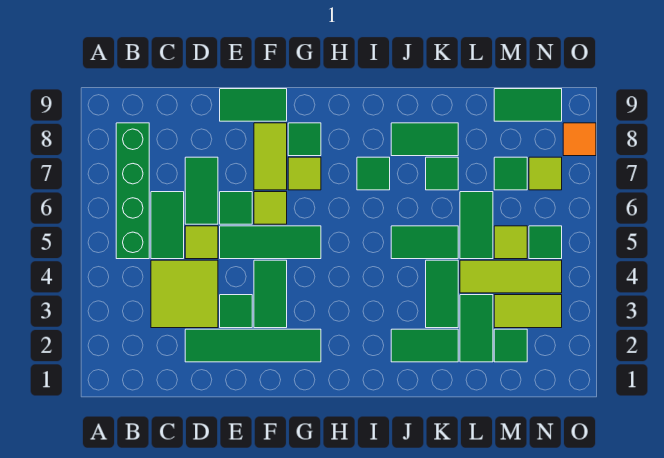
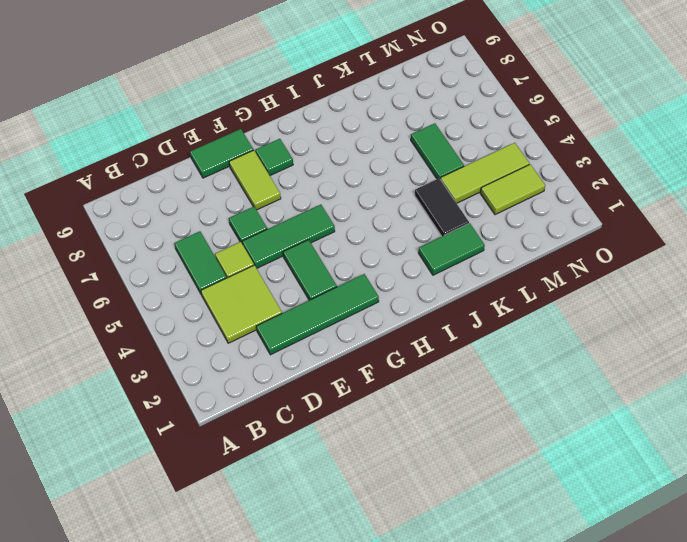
black tile K3:K4 level 1 -> green tile K3:K4 level 1
none -> green brick B5:B8 level 1
none -> green tile D6:D7 level 1
none -> green tile E3 level 1
none -> lime tile F6 level 1

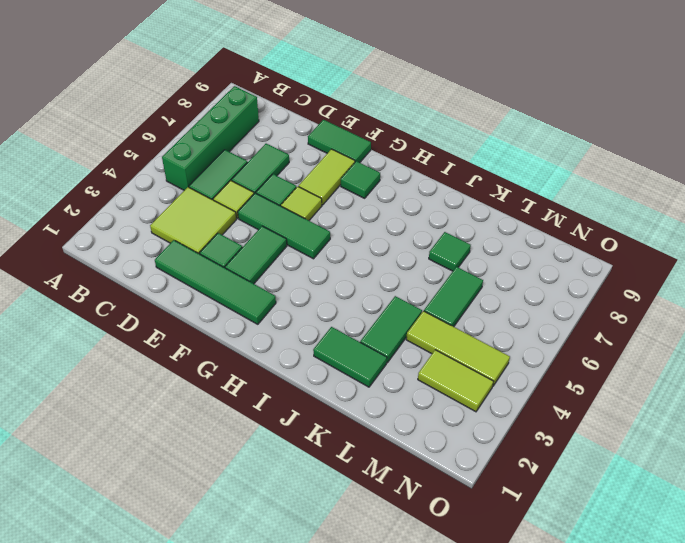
none -> lime tile G7 level 1
none -> green tile I7 level 1
none -> green tile J5:K5 level 1
none -> green tile J8:K8 level 1

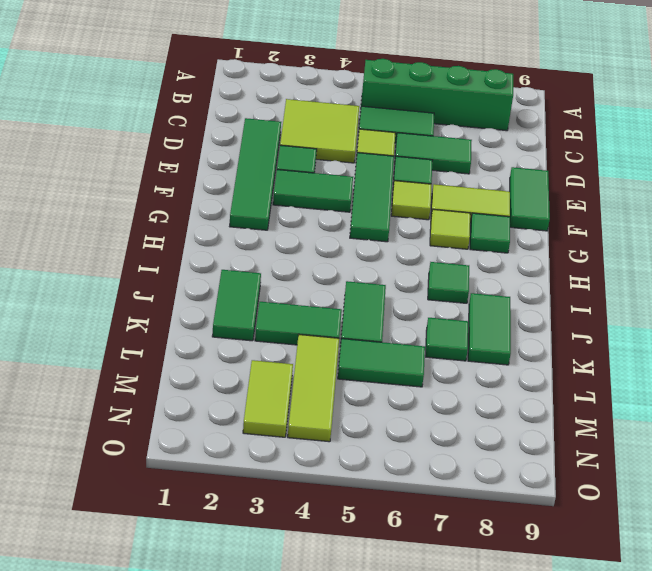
none -> green tile L2:L3 level 1
none -> green tile M2 level 1
none -> lime tile M5 level 1
none -> green tile M7 level 1

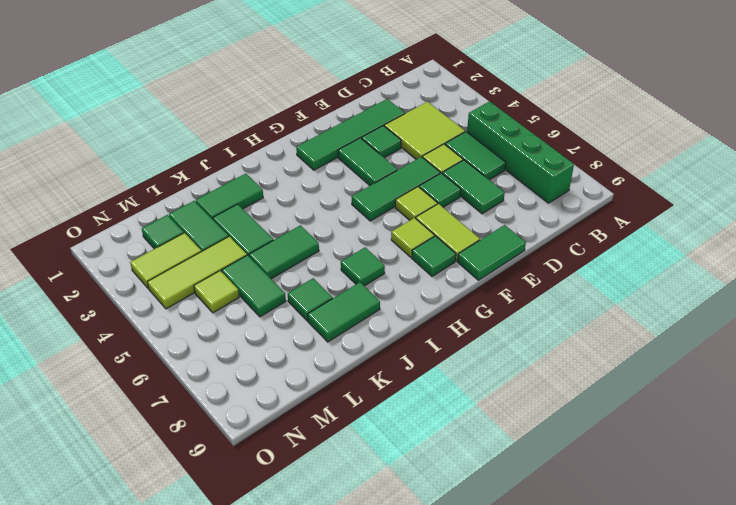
none -> green tile M7 level 1
none -> green tile M9:N9 level 1
none -> green tile N5 level 1
none -> lime tile N7 level 1

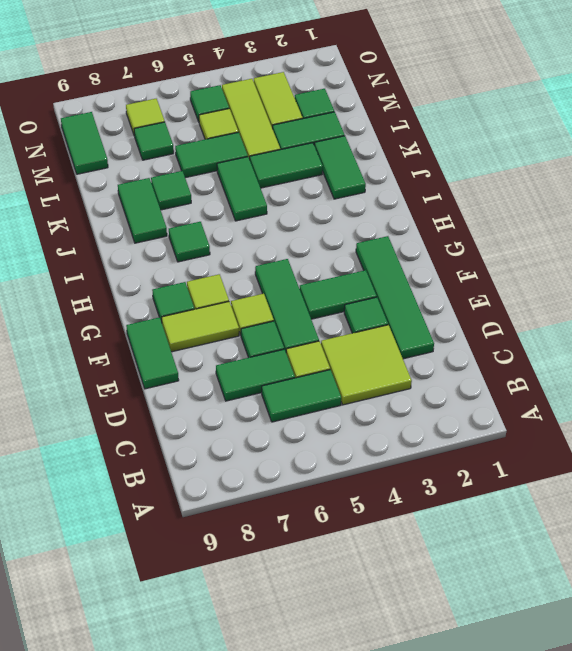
none -> green brick B5:B8 level 1
none -> orange tile O8 level 1

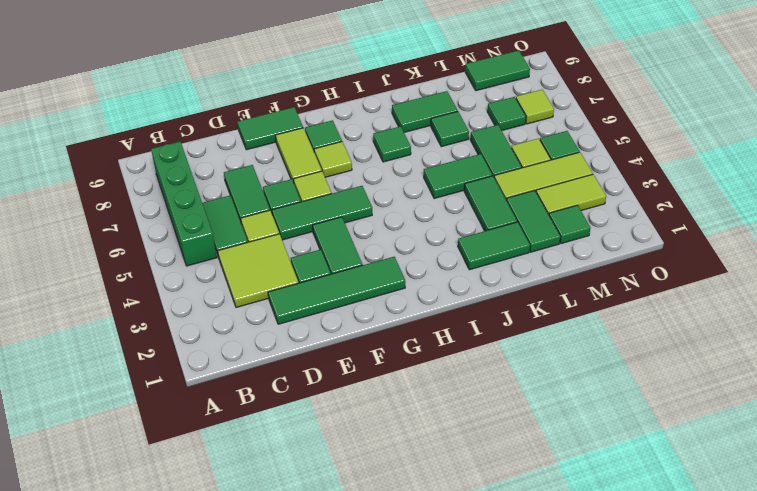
none -> orange tile O8 level 1

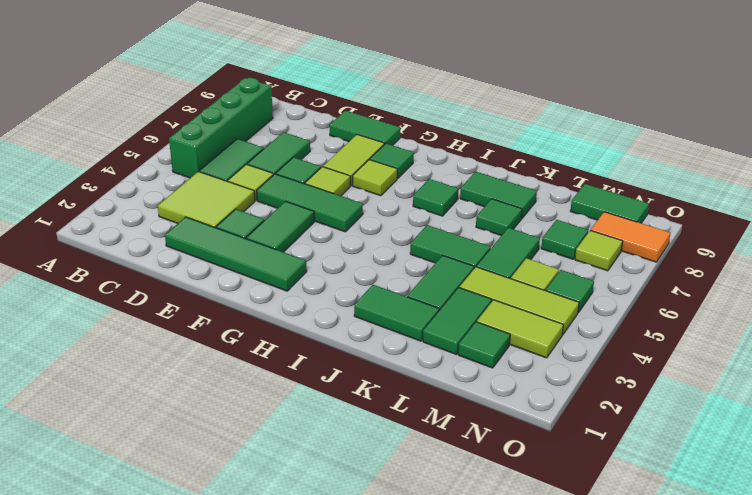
orange tile N8:O8 level 1 -> orange tile O8 level 1

